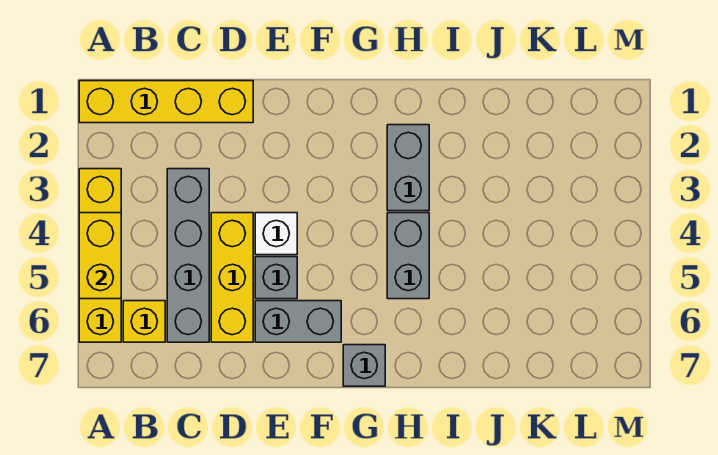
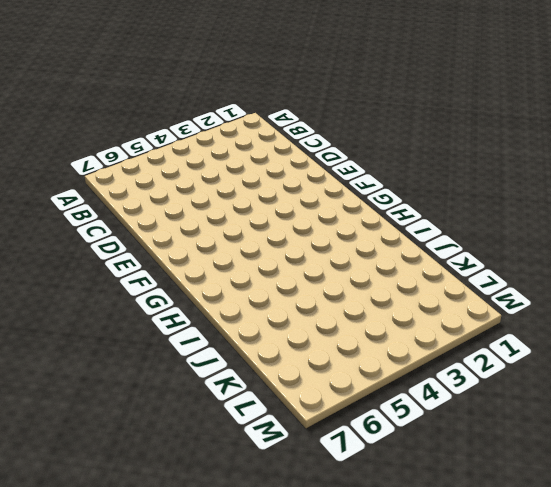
none -> yellow brick A1:D1 level 1
none -> yellow brick A3:A6 level 1
none -> yellow brick B6 level 1

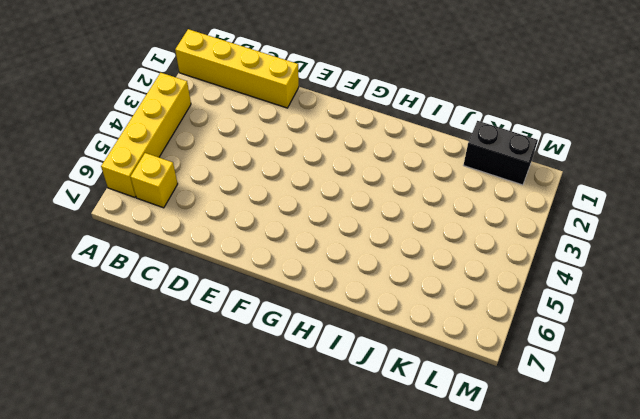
black brick K1:L1 level 1 -> none
none -> grey brick C3:C6 level 1
none -> yellow brick D4:D6 level 1
none -> white brick E4 level 1

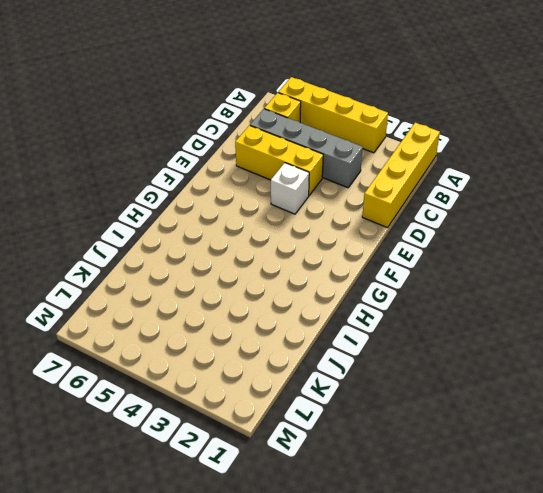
none -> grey brick E5 level 1
none -> grey brick E6:F6 level 1
none -> grey brick G7 level 1

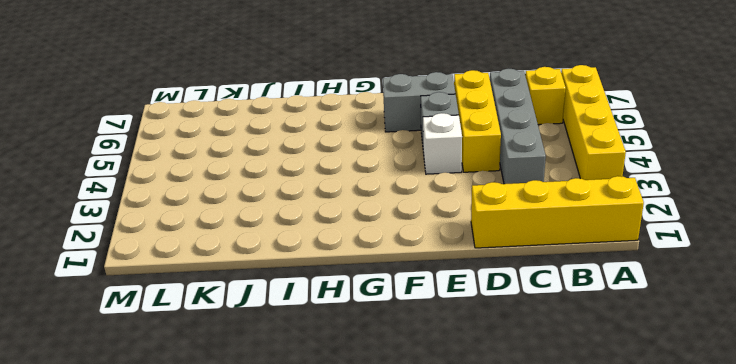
none -> grey brick G7 level 1
none -> grey brick H2:H3 level 1
none -> grey brick H4:H5 level 1

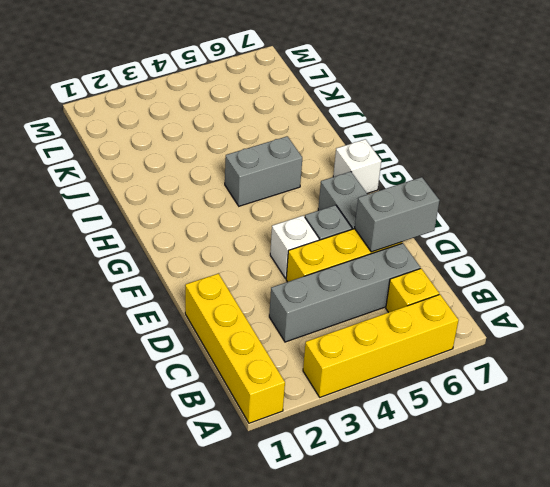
grey brick D6:D7 level 2 -> grey brick H2:H3 level 1
white brick G7 level 1 -> grey brick G7 level 1
none -> yellow brick A4:A5 level 2

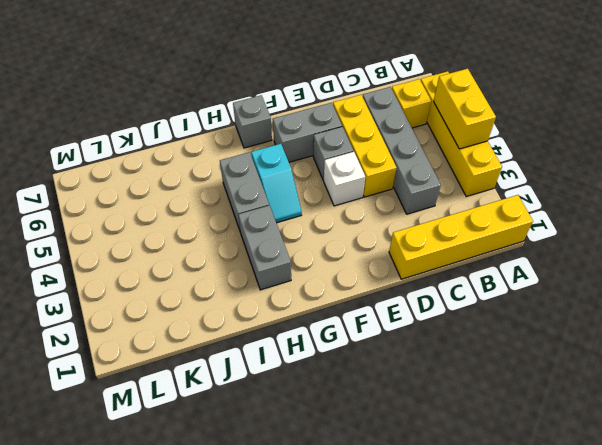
cyan slope G4:G5 level 1 top 5 -> none

